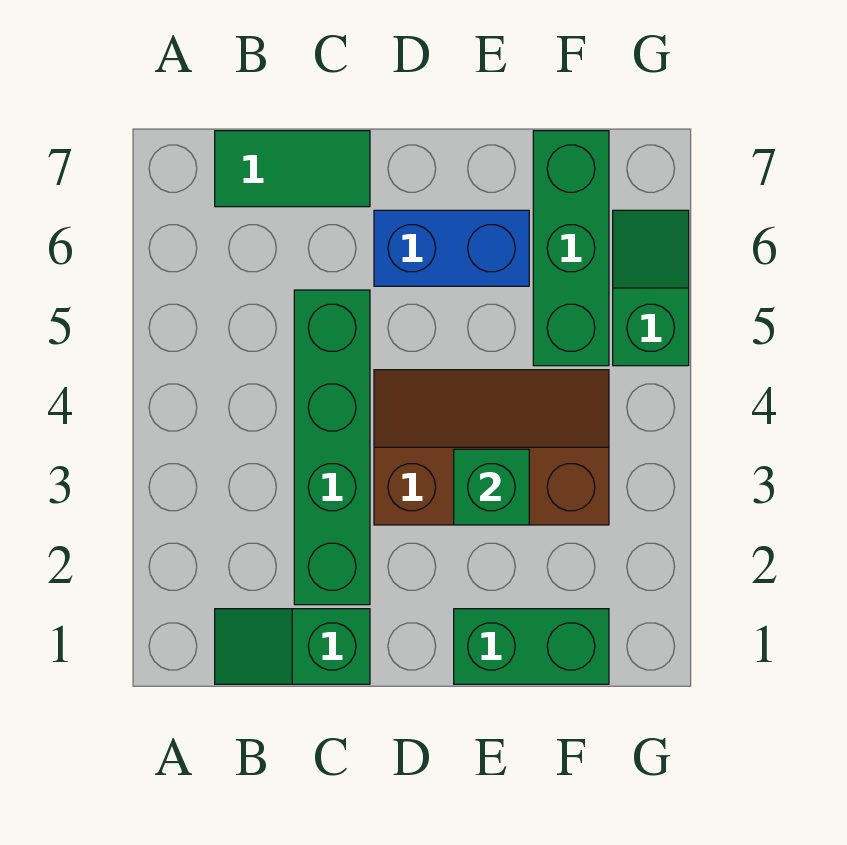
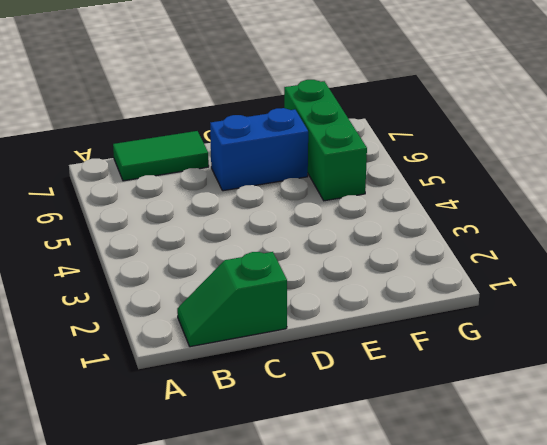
none -> green brick C2:C5 level 1
none -> brown slope D3:F4 level 1 top 3

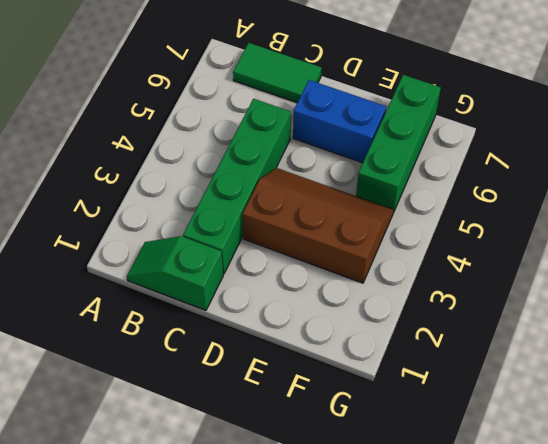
none -> green brick E1:F1 level 1
none -> green slope G5:G6 level 1 top 5

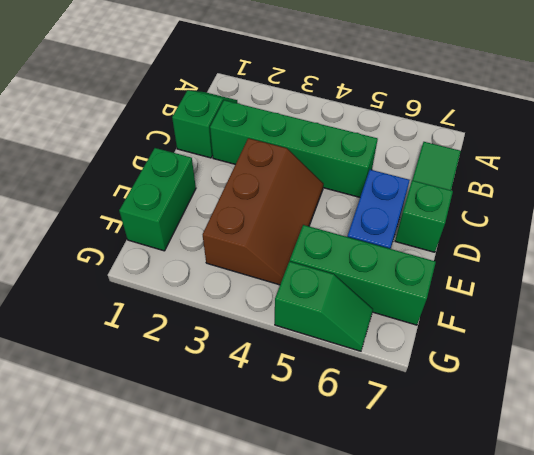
green brick D7 level 1 -> green brick E3 level 2

